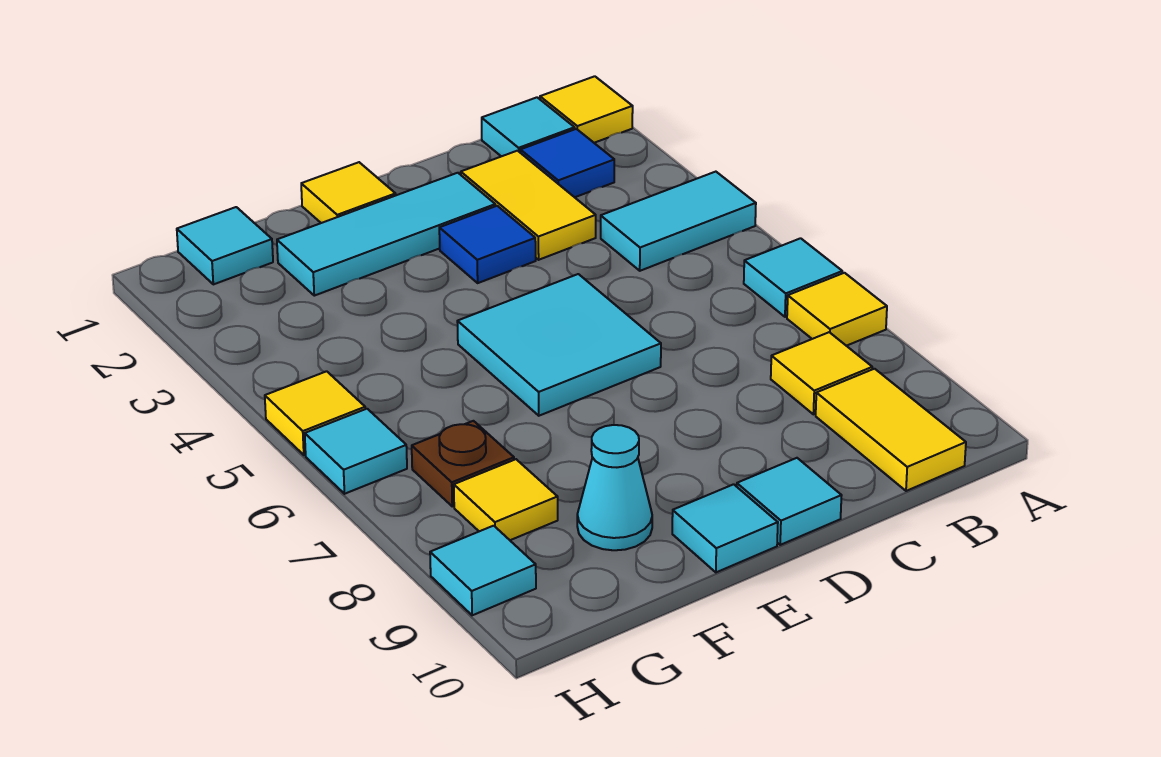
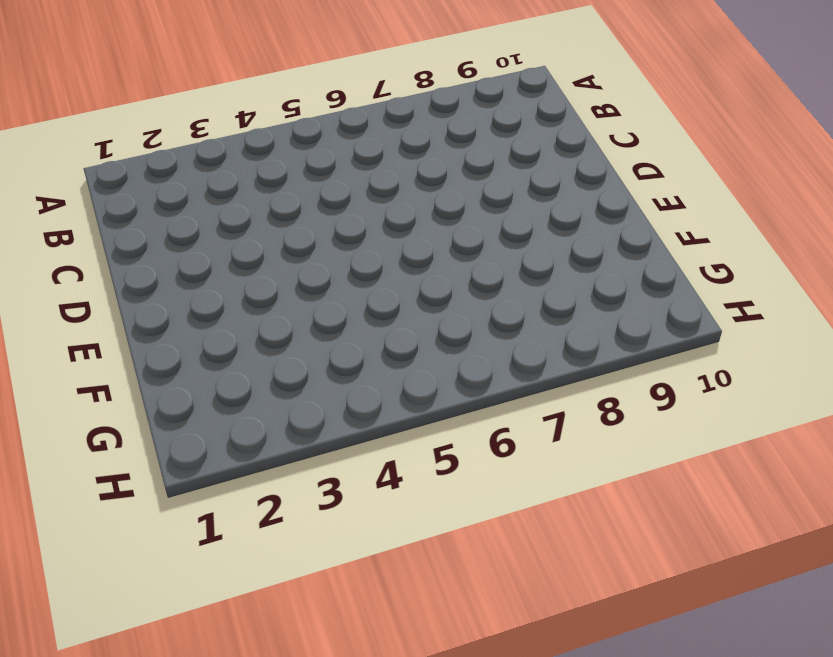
none -> yellow tile A1 level 1
none -> cyan tile A4:B4 level 1
none -> cyan tile A6 level 1

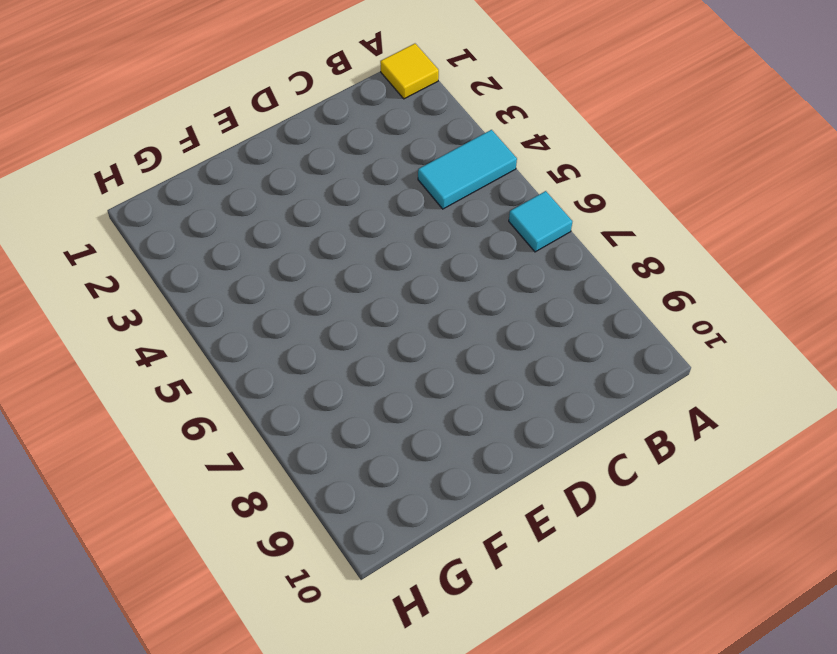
none -> yellow tile A7 level 1
none -> cyan tile B1 level 1
none -> blue tile B2 level 1

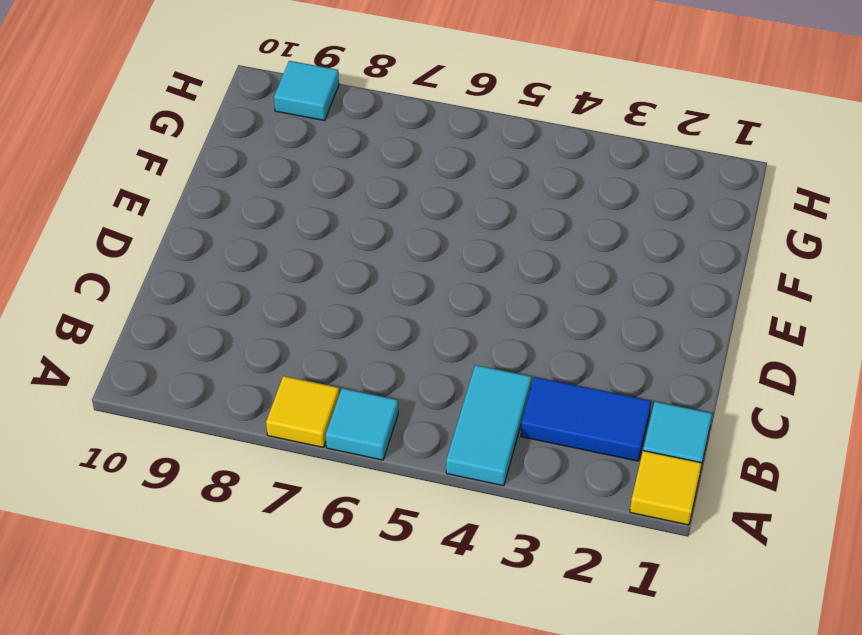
blue tile B2:B3 level 1 -> blue tile B2 level 1
none -> yellow tile B8 level 1
none -> yellow tile B9:B10 level 1
none -> yellow tile C2:C3 level 1

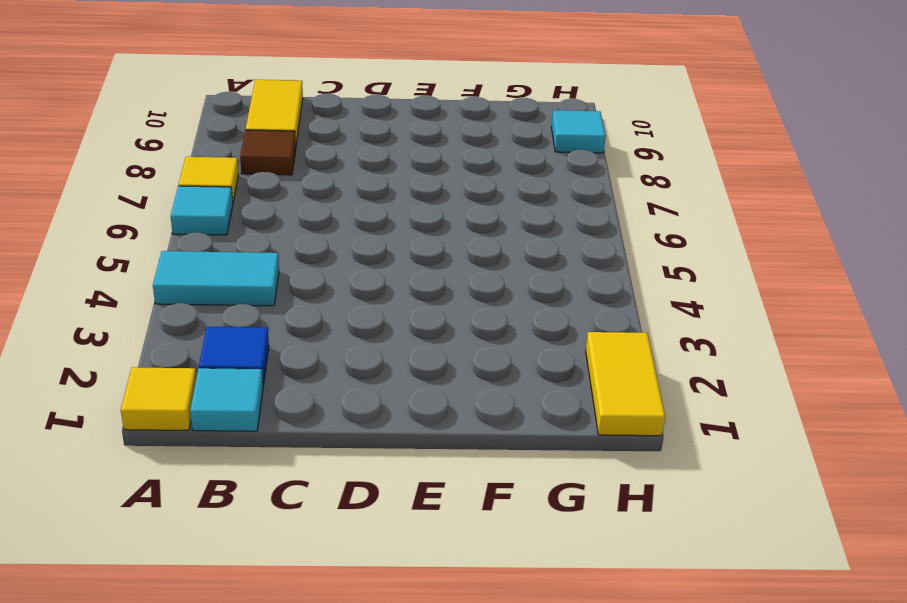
brown tile B8 level 1 -> yellow tile B8 level 1
yellow tile H1:H2 level 1 -> yellow tile C2:C3 level 1
none -> cyan tile D2:F2 level 1
none -> blue tile D3 level 1
none -> cyan tile D5:E6 level 1

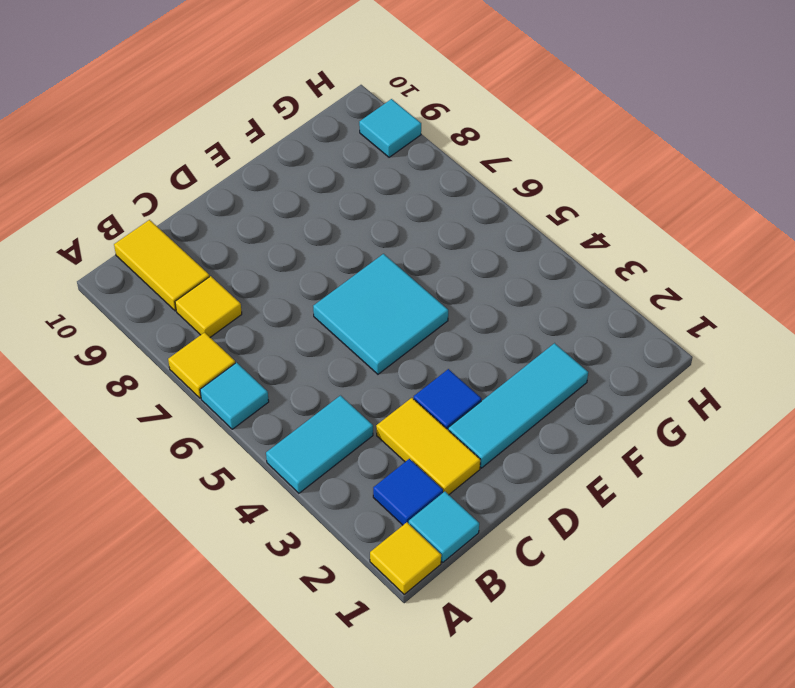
none -> cyan tile D10 level 1
none -> yellow tile E1 level 1
none -> cyan tile E10 level 1

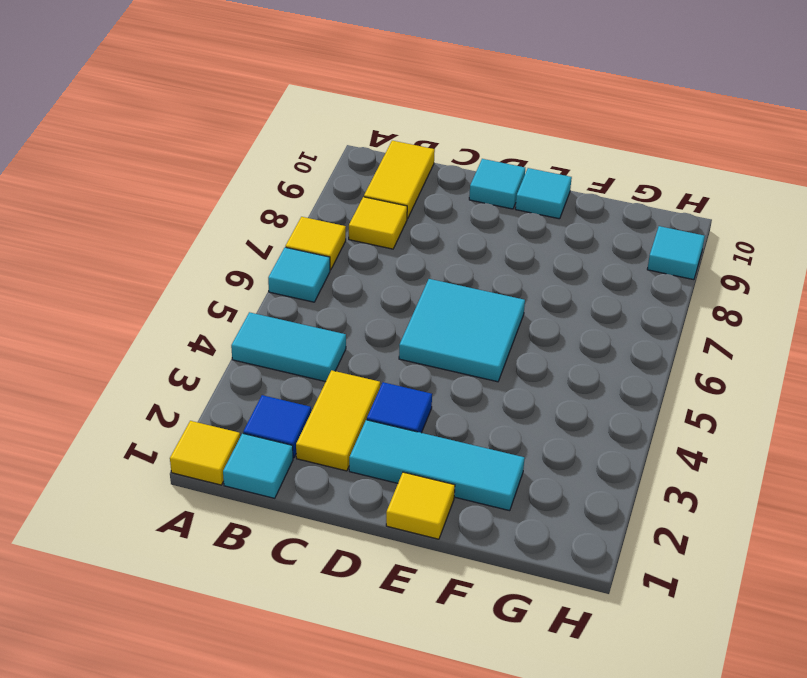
none -> cyan cone F9 level 1
none -> cyan tile G1 level 1
none -> brown plate G7 level 1

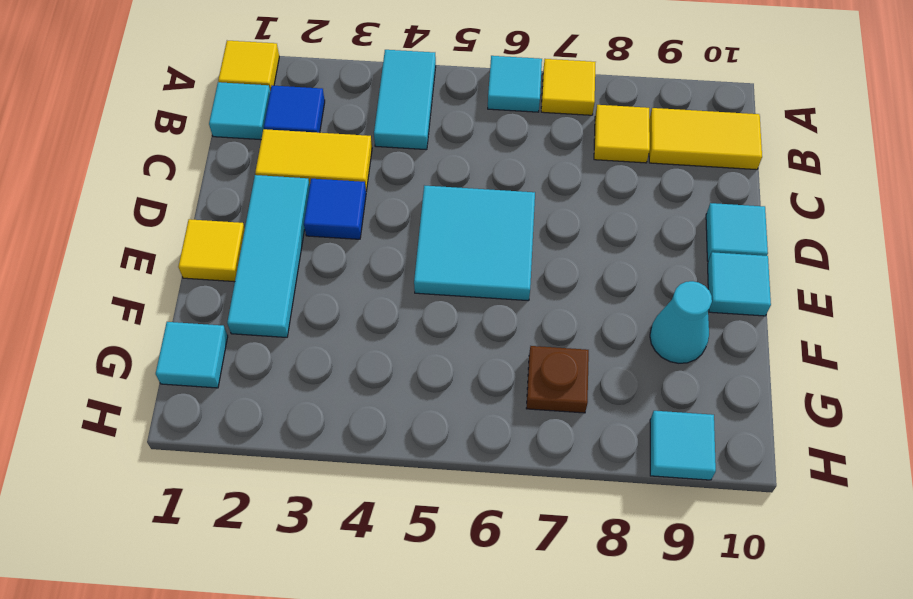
none -> yellow tile G8 level 1
none -> yellow tile H5 level 1
none -> cyan tile H6 level 1

